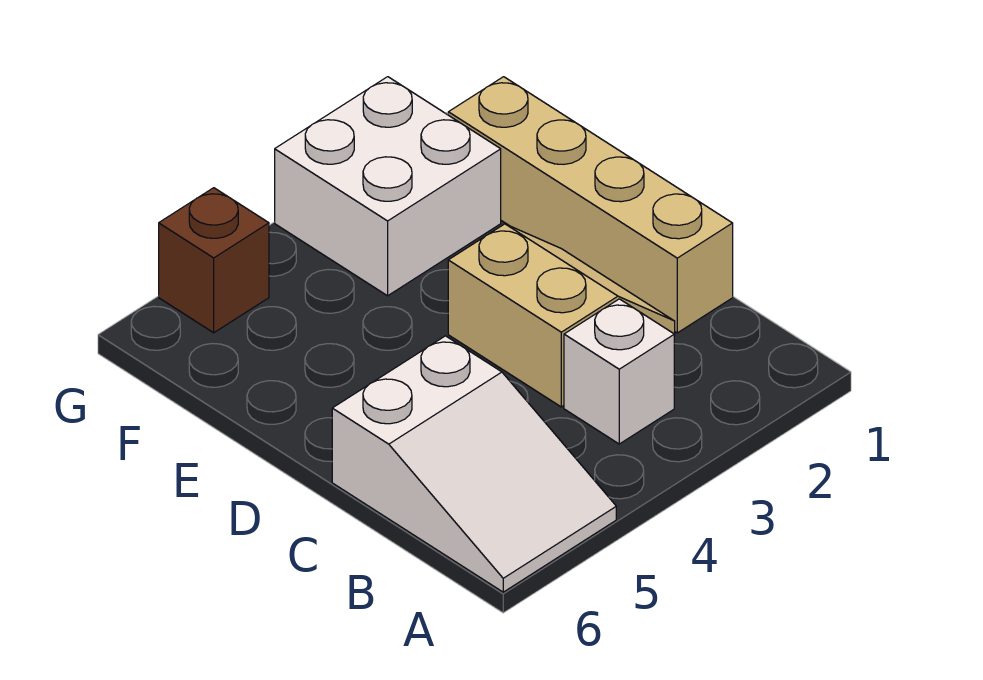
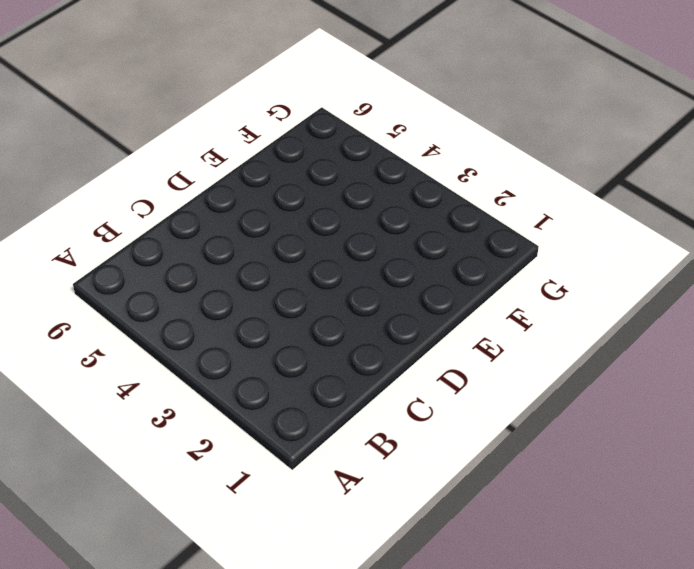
none -> white slope A5:C6 level 1 top C
none -> white brick B3 level 1

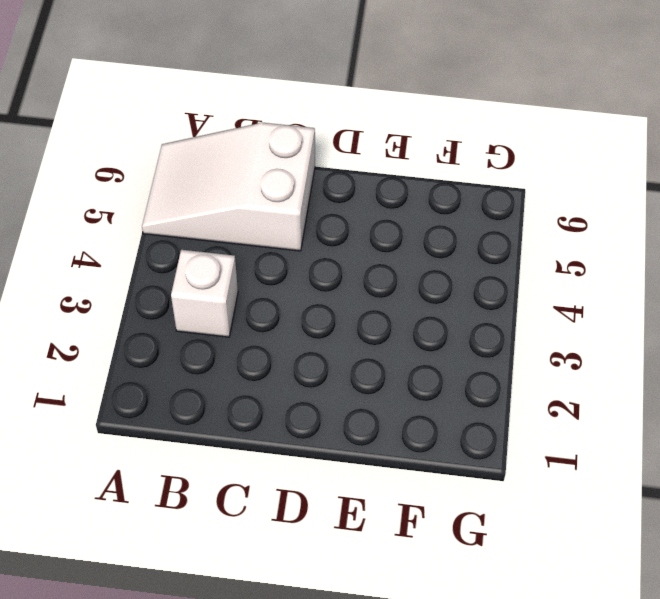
none -> tan brick C1:F1 level 1
none -> tan slope C2:D3 level 1 top 3

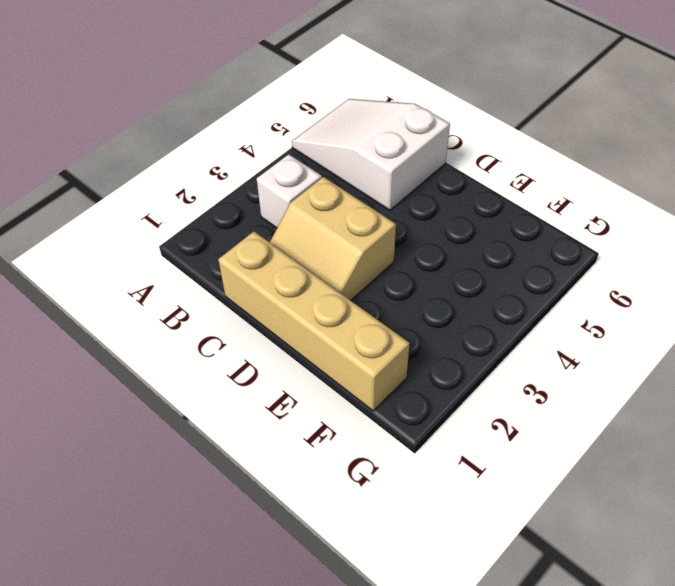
none -> white brick F2:G3 level 1
none -> brown brick G5 level 1

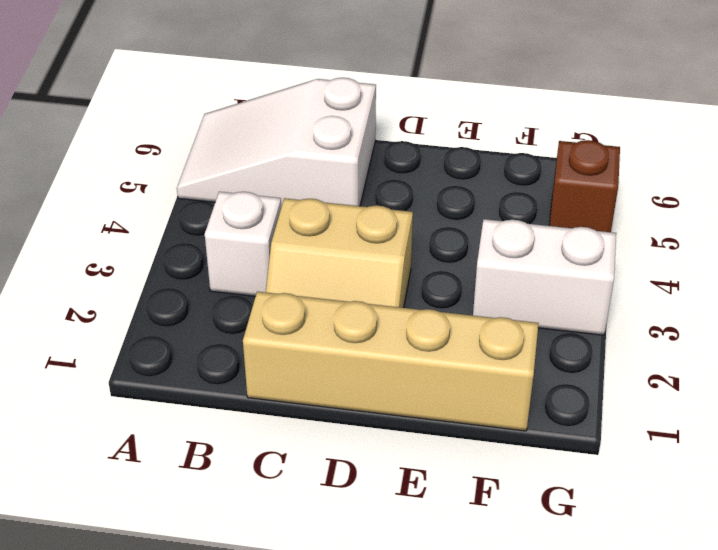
white brick F3:G3 level 1 -> white brick F2:G3 level 1

